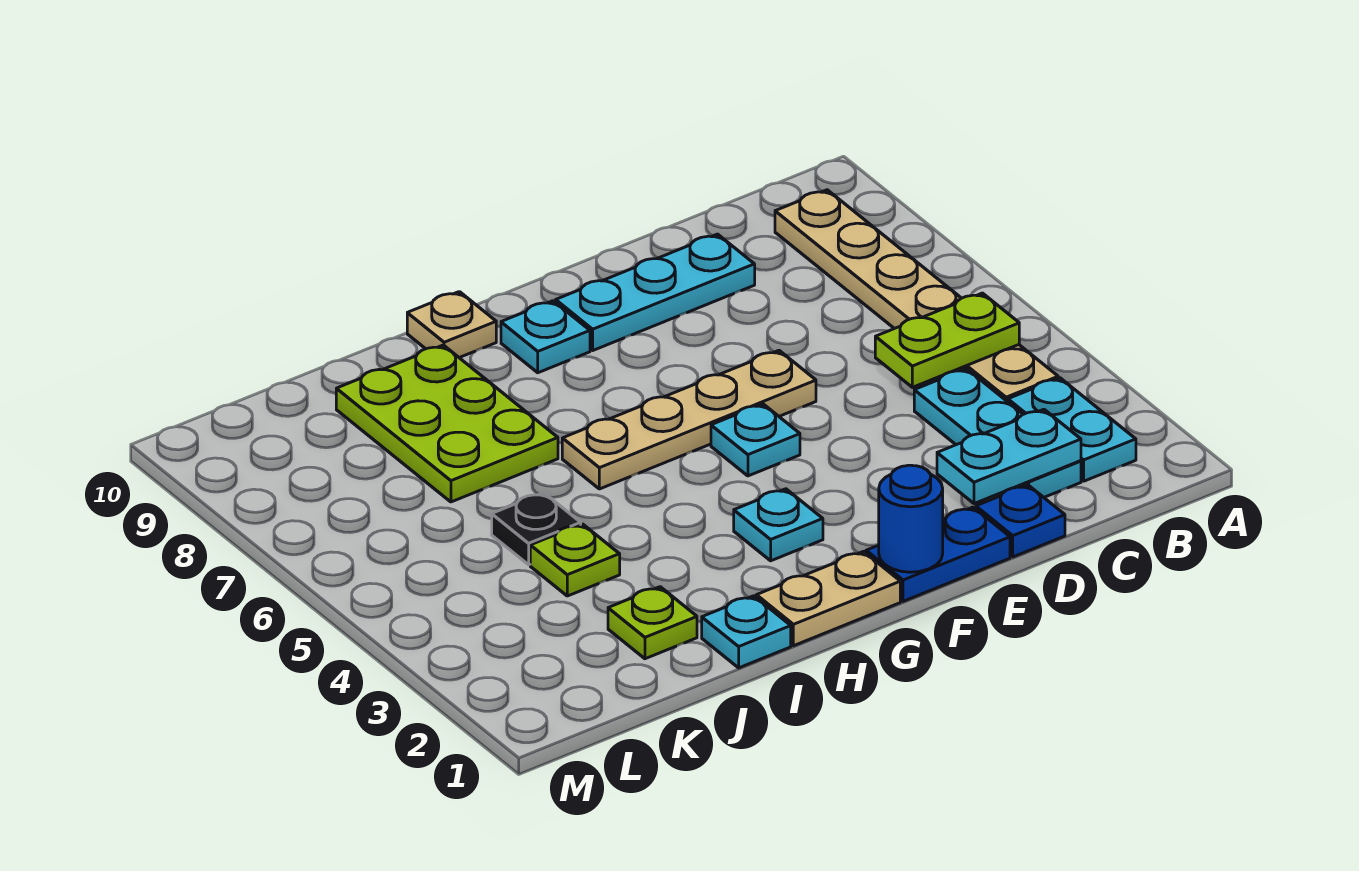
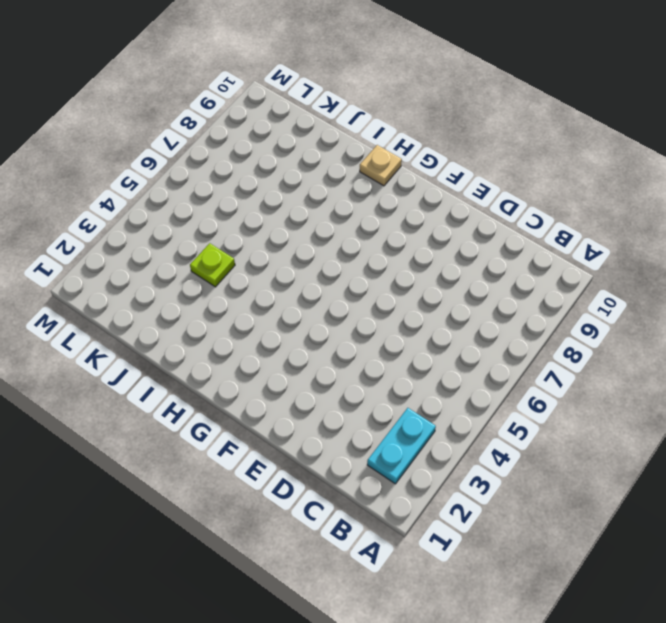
none -> tan plate B4:B9 level 1
none -> cyan plate C2:C4 level 1
none -> blue plate D1 level 1

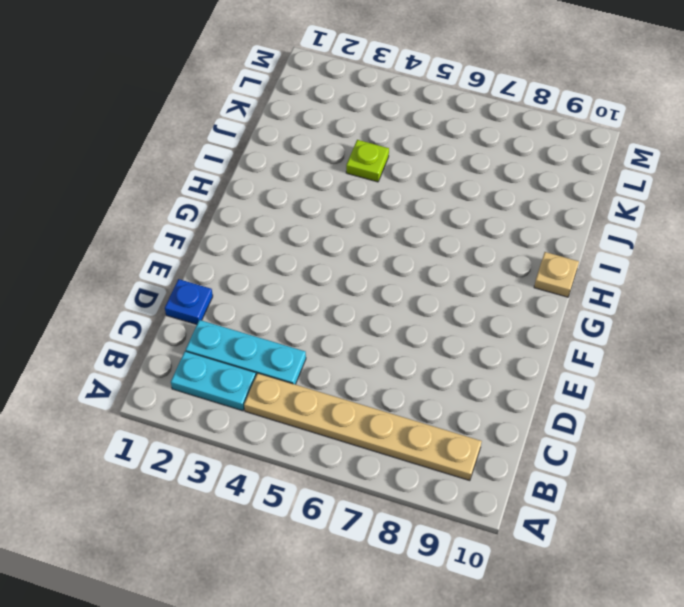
none -> cyan plate D9:F9 level 1
none -> blue plate E1:F1 level 1
none -> tan plate E6:H6 level 1

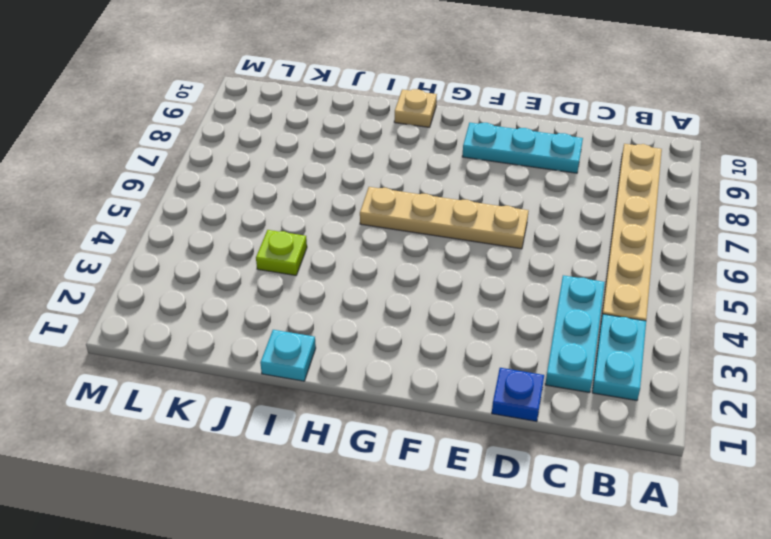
none -> blue plate E1:F1 level 1
none -> cyan plate F5 level 1
none -> tan plate G1:H1 level 1

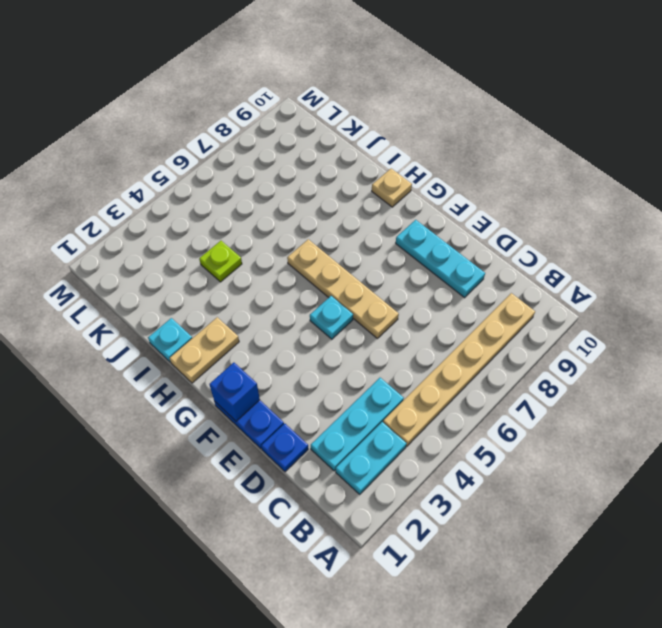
blue brick F1 level 2 -> blue round brick F1 level 2
tan plate H1:H2 level 1 -> tan plate G1:H1 level 1
none -> cyan plate G3 level 1
none -> cyan plate G9 level 1
none -> lime plate I7:J9 level 1

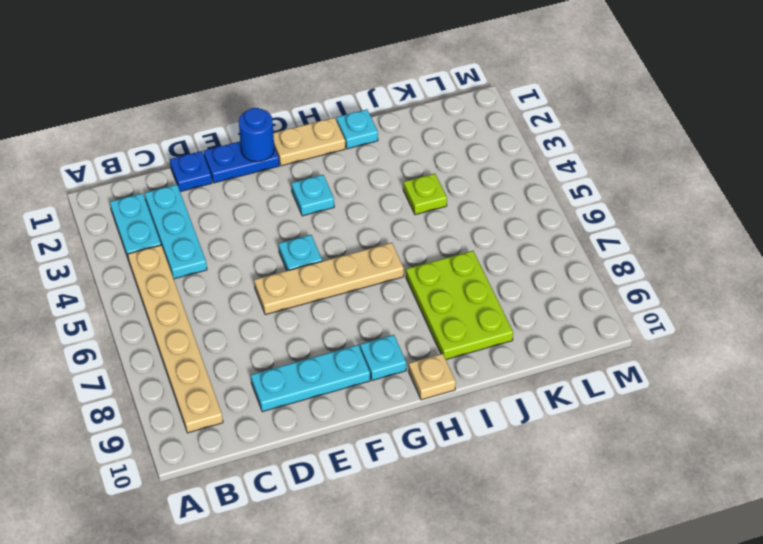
none -> lime plate J2 level 1
none -> black plate J5 level 1
none -> lime plate B5:C5 level 2

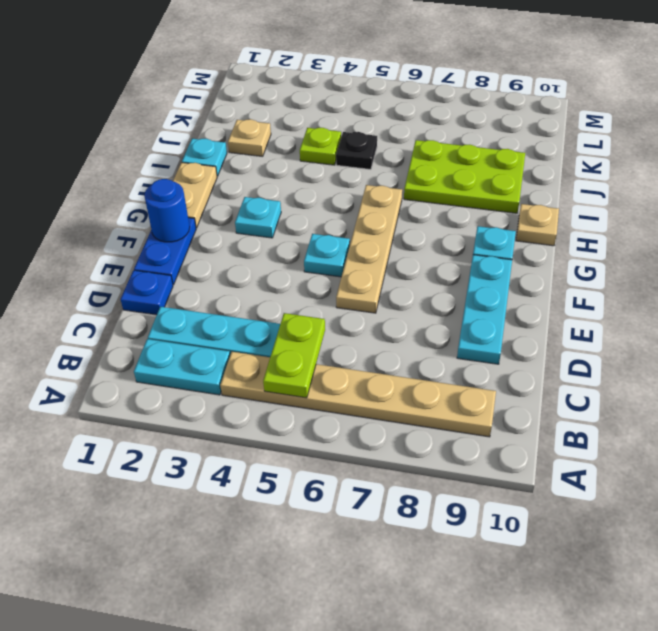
tan plate J2 level 1 -> lime plate J2 level 1
none -> cyan plate C2:D2 level 2

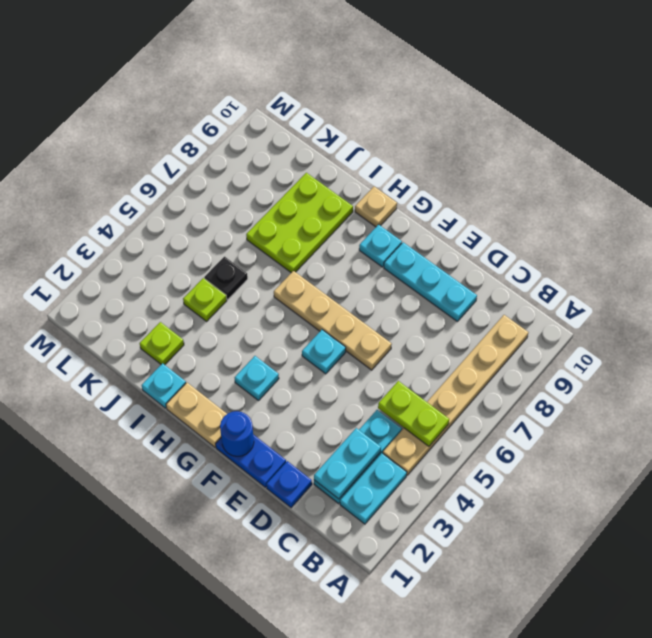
cyan plate C2:C3 level 2 -> cyan plate C2:D2 level 2

